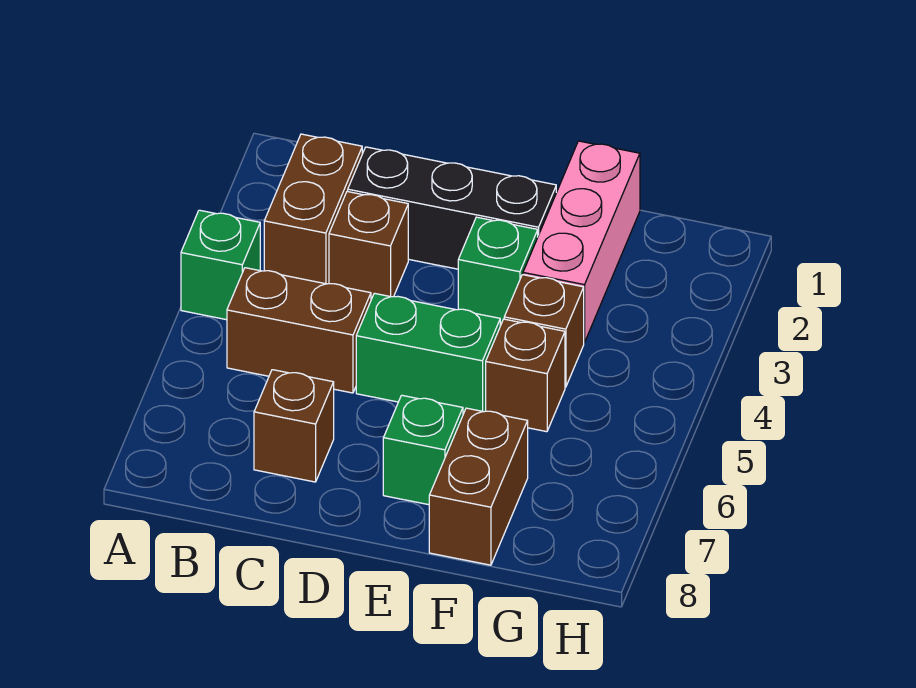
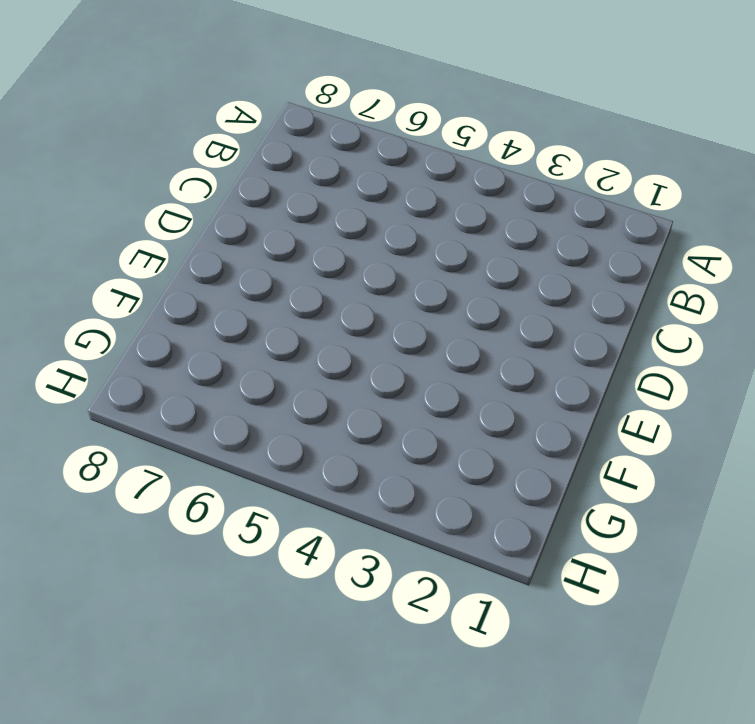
none -> green brick A4 level 1
none -> brown brick B2:B3 level 1
none -> brown brick B5:C5 level 1

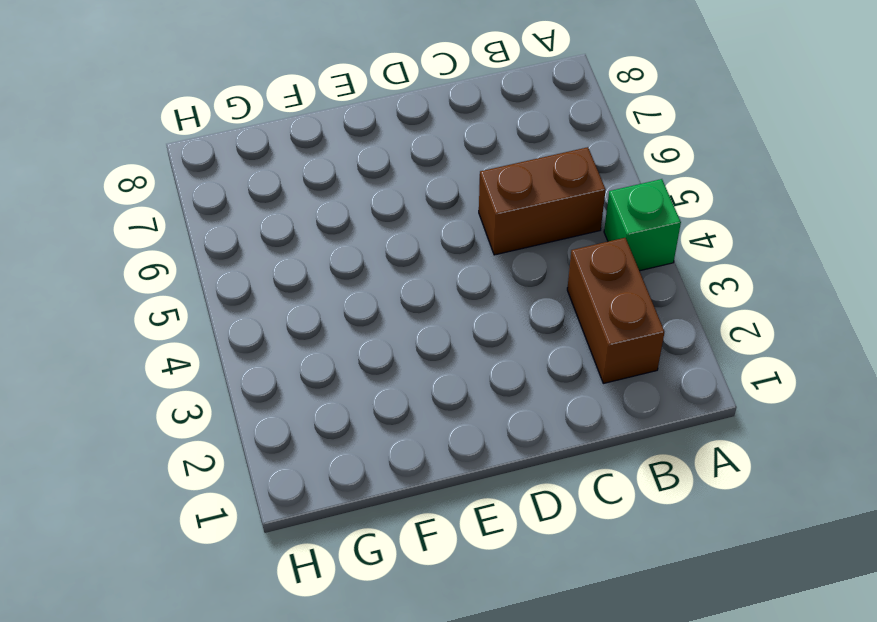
none -> black brick C2:E2 level 1
none -> brown brick C3 level 1
none -> brown brick C7 level 1

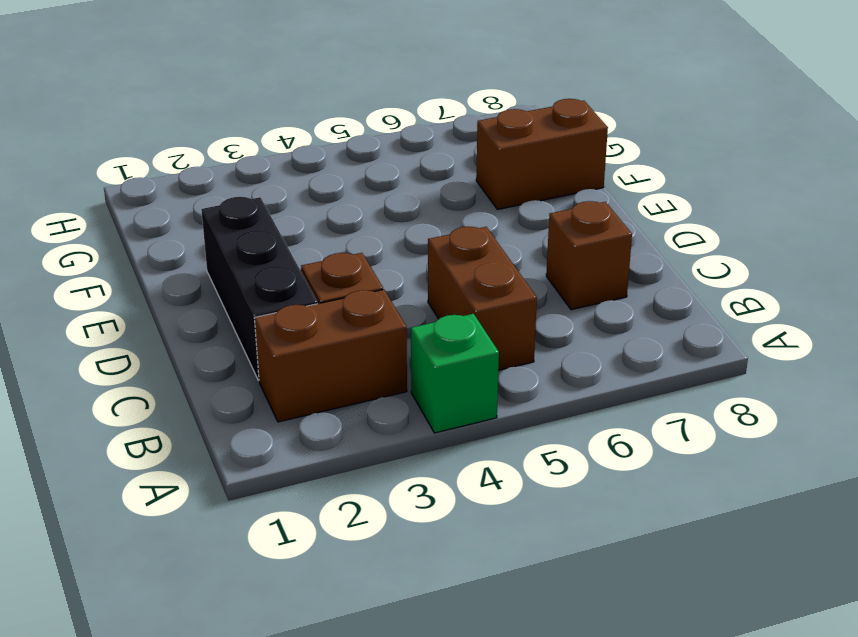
none -> green brick D5:E5 level 1
none -> green brick E3 level 1
none -> green brick E7 level 1

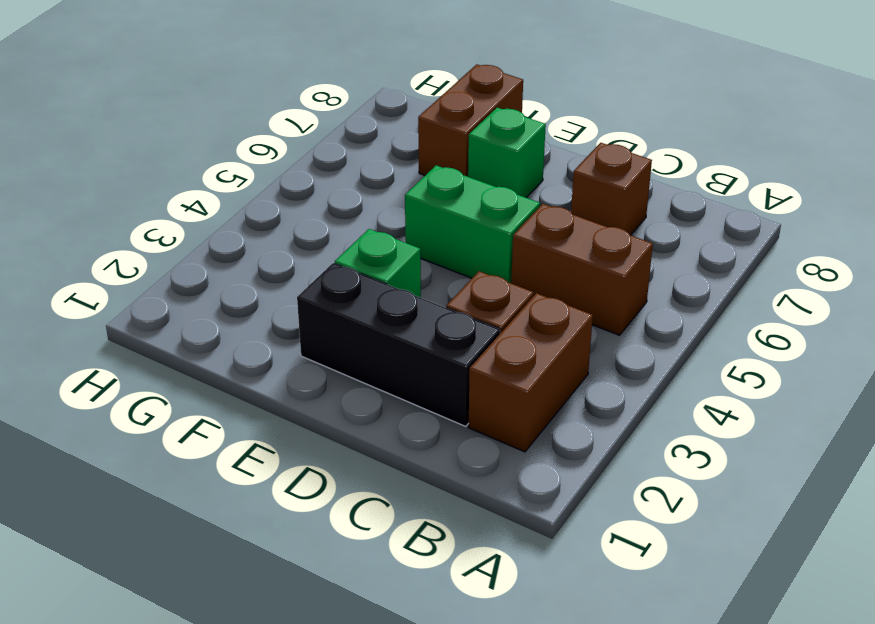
none -> green brick A4 level 1
none -> pink brick F1:F3 level 1
none -> brown brick F4 level 1

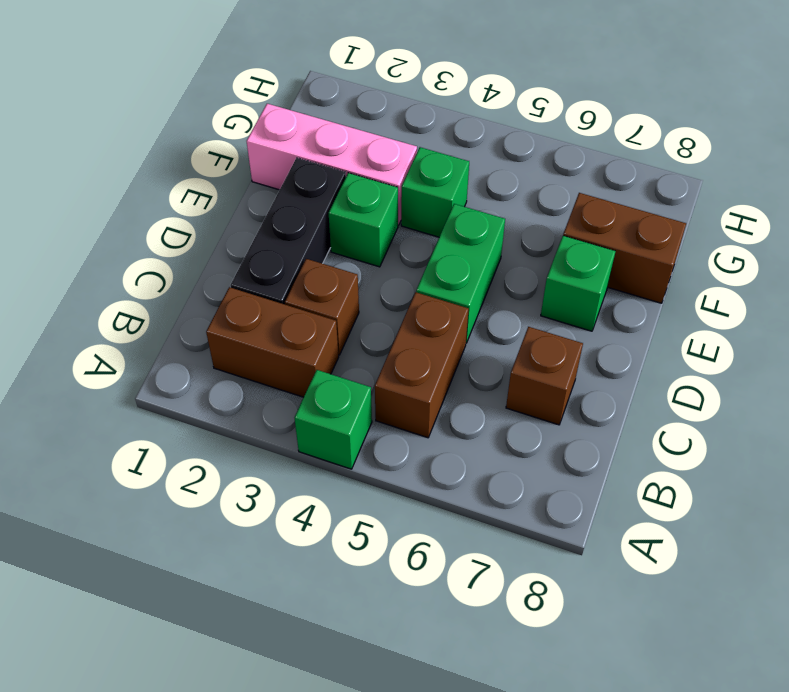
green brick F4 level 1 -> brown brick F4 level 1
none -> brown brick F5 level 1

